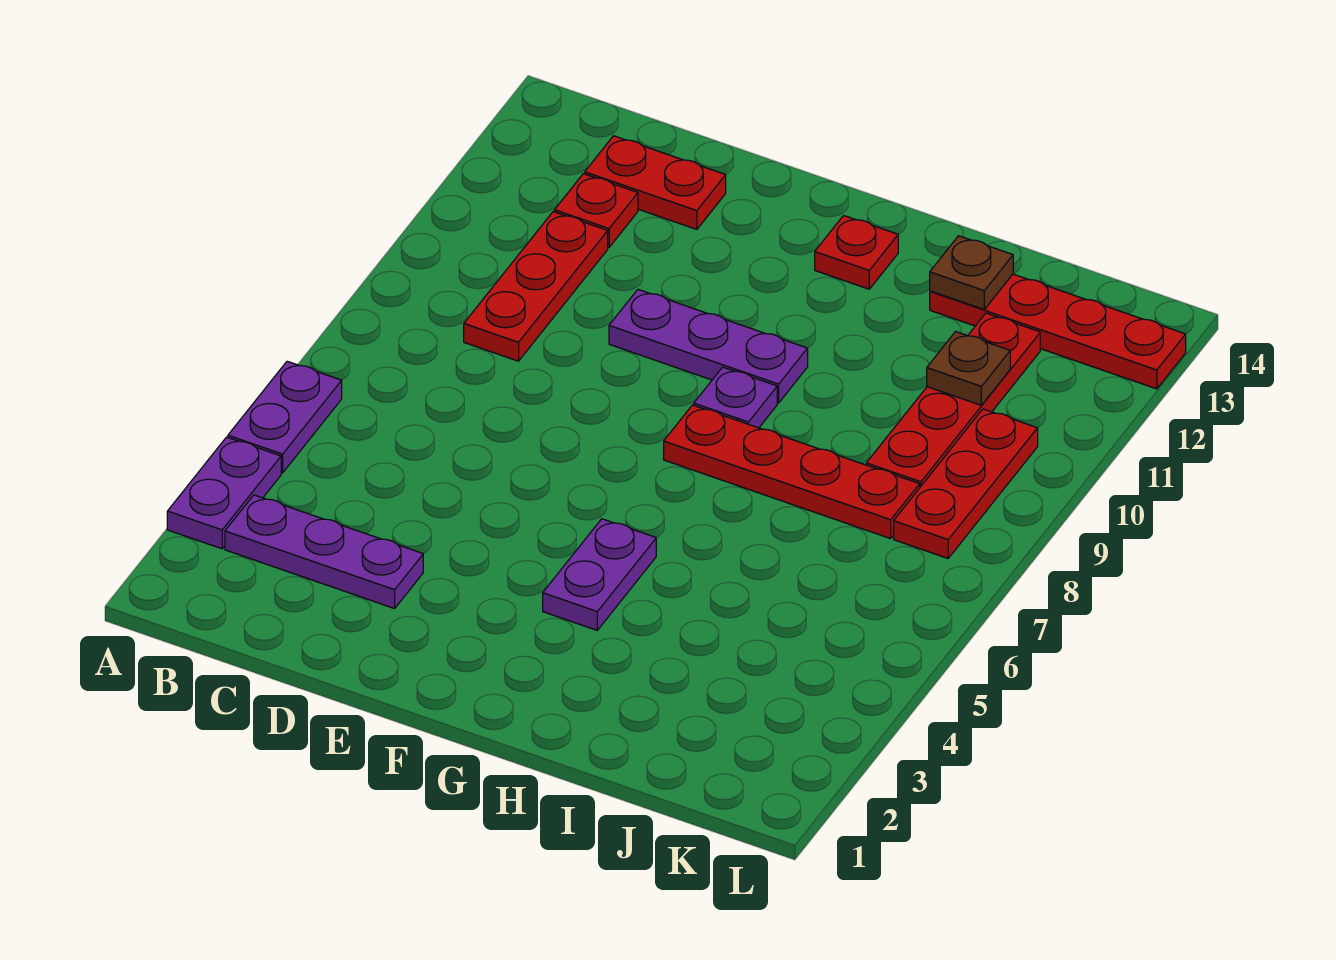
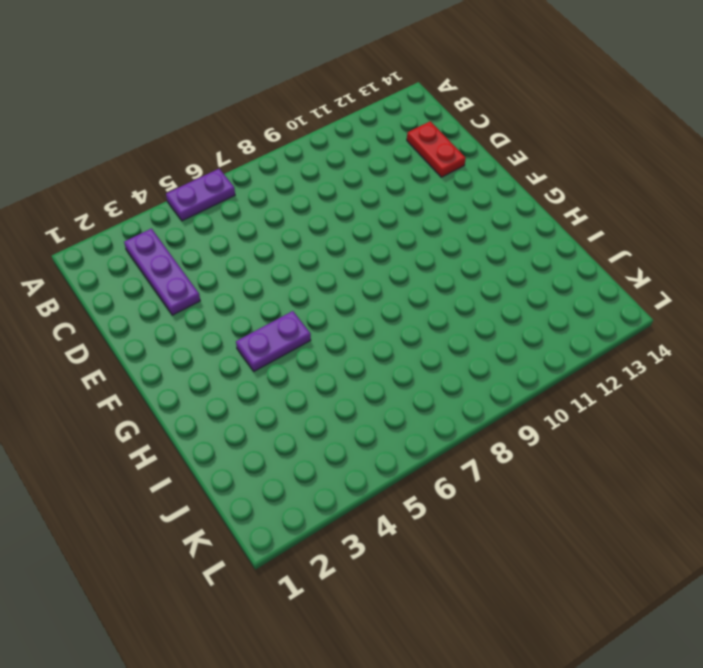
none -> purple plate A3:A4 level 1
none -> red plate C9:C11 level 1
none -> red plate C12 level 1

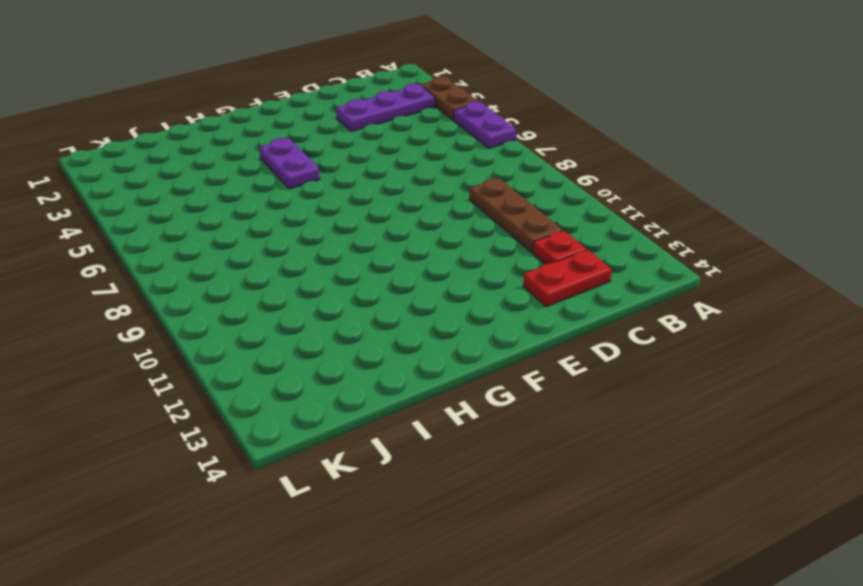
brown plate A3:A4 level 1 -> purple plate A3:A4 level 1
brown plate C9:C11 level 1 -> red plate C9:C11 level 1
none -> purple plate E10:G10 level 1
none -> red plate G8:J8 level 1
none -> purple plate G9 level 1

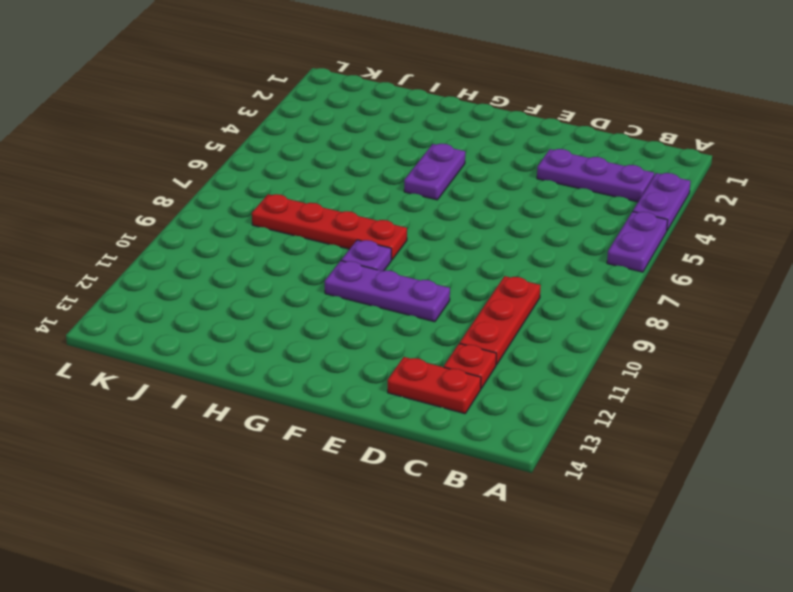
none -> red plate G13 level 1
none -> red plate I13:L13 level 1
none -> red plate J9:J12 level 1

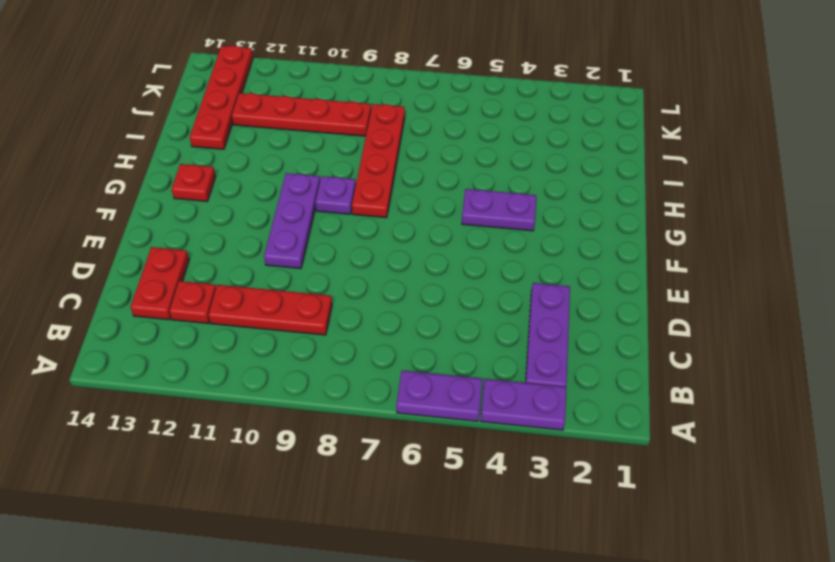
none -> red plate K8:K10 level 1
none -> brown plate I13 level 2
none -> brown plate J11 level 2

